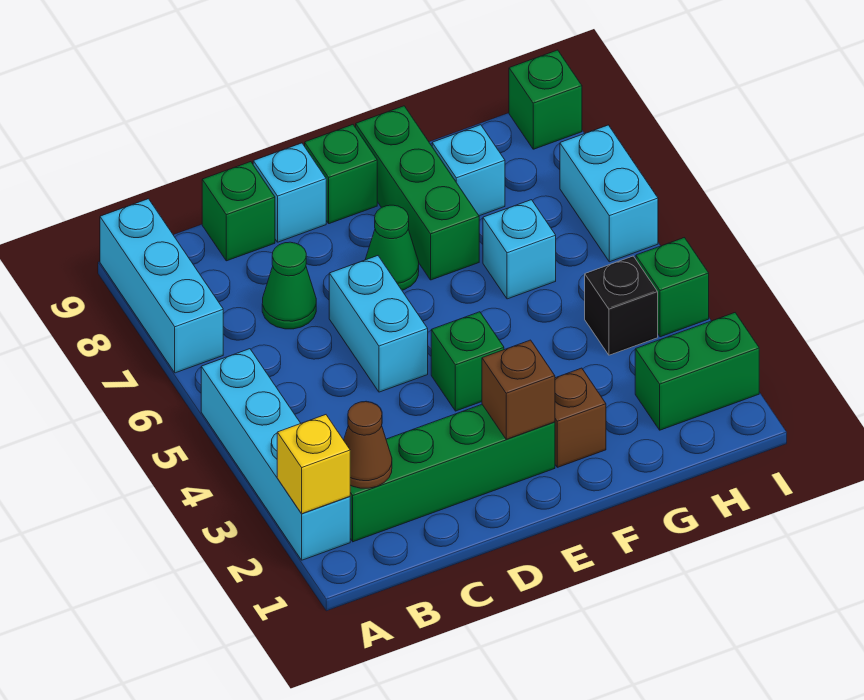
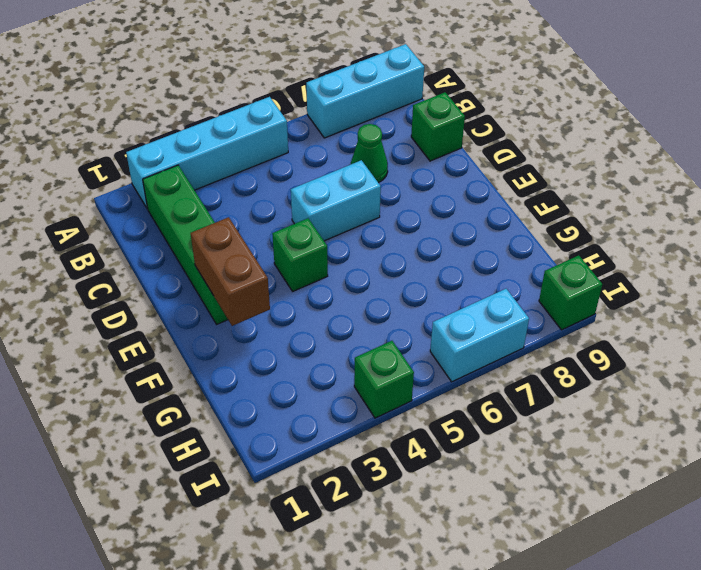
brown brick E2:F2 level 2 -> brown brick E2 level 2
none -> cyan brick D9 level 1
none -> green cone E7 level 1
none -> green brick E9 level 1

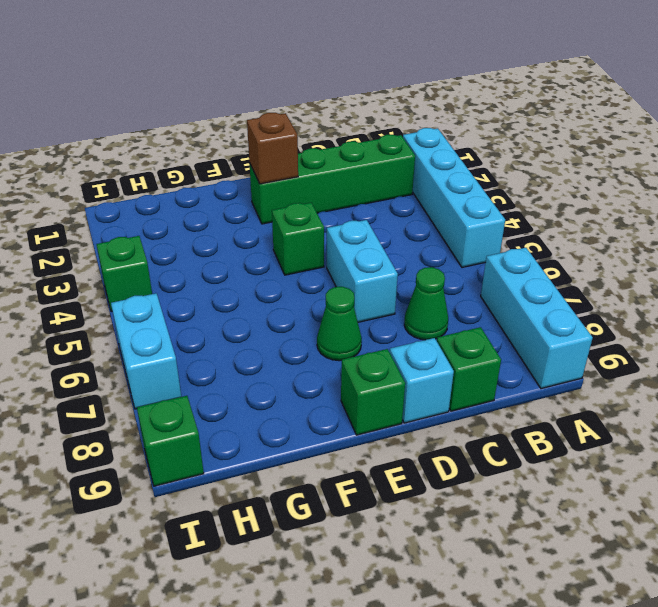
none -> brown brick F2 level 1
none -> green brick F7:F9 level 1
none -> cyan brick G6 level 1

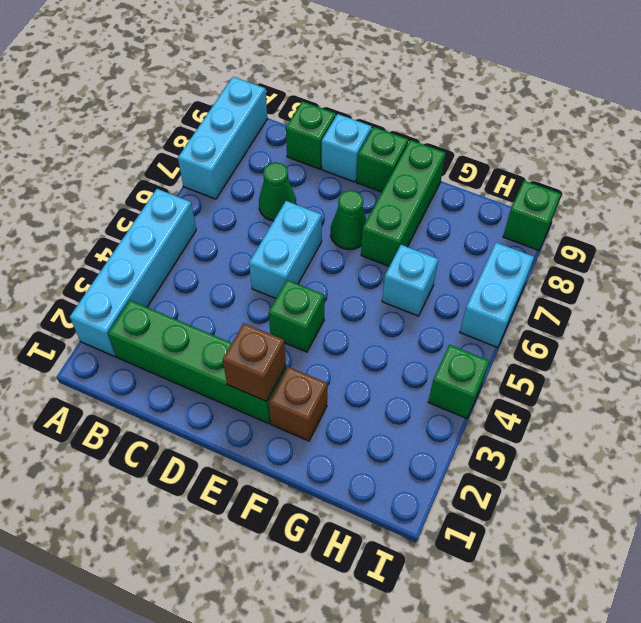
none -> cyan brick G8 level 1
none -> green brick H2:I2 level 1
none -> black brick H4 level 1

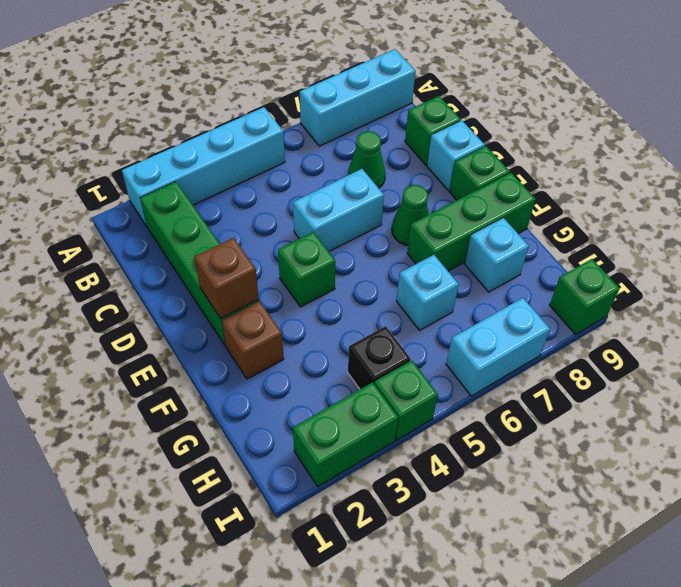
green brick I2:I3 level 1 -> green brick H2:I2 level 1
none -> yellow brick A2 level 2
none -> brown cone B2 level 2

